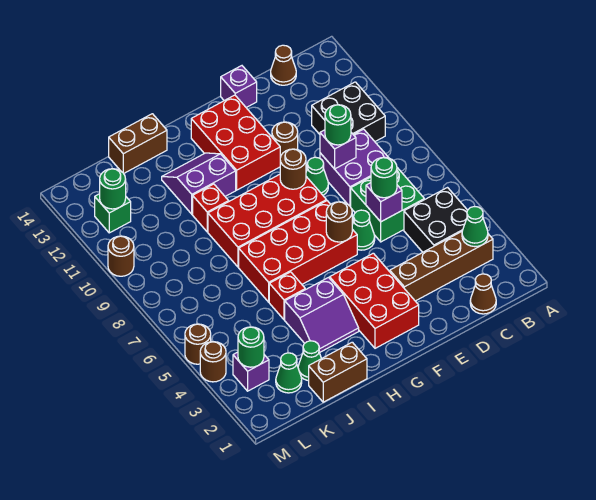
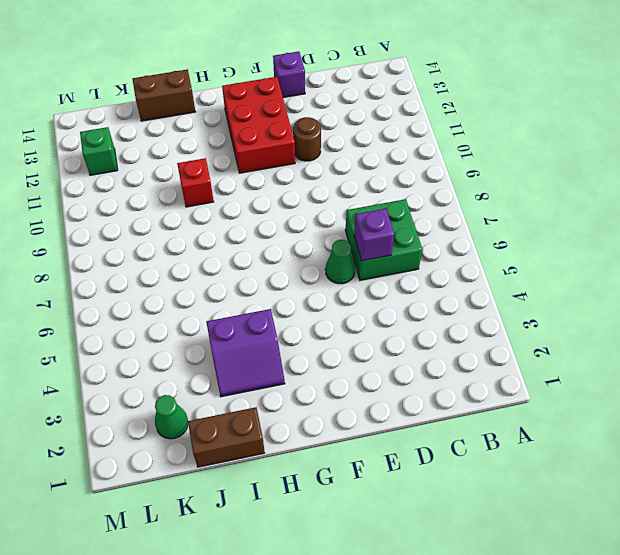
none -> brown brick B3:E3 level 1
none -> black brick B4:C5 level 1
none -> black brick B10:C11 level 1
none -> brown cone C1 level 1

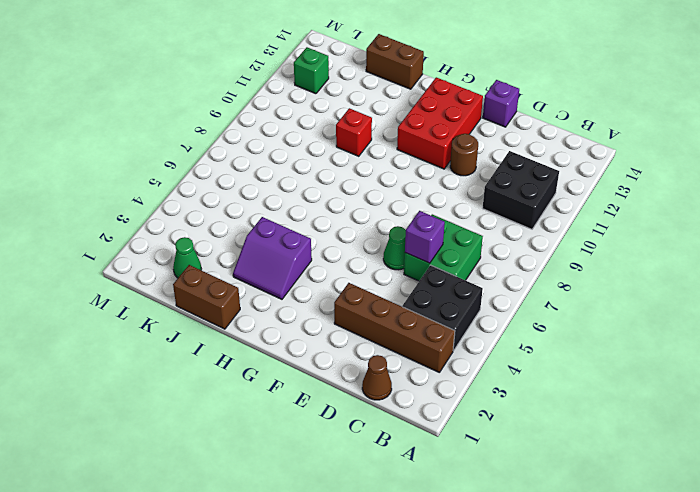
none -> purple brick C8:D9 level 1
none -> brown cone C14 level 1
none -> green cone E9 level 1
none -> red brick F2:G4 level 1

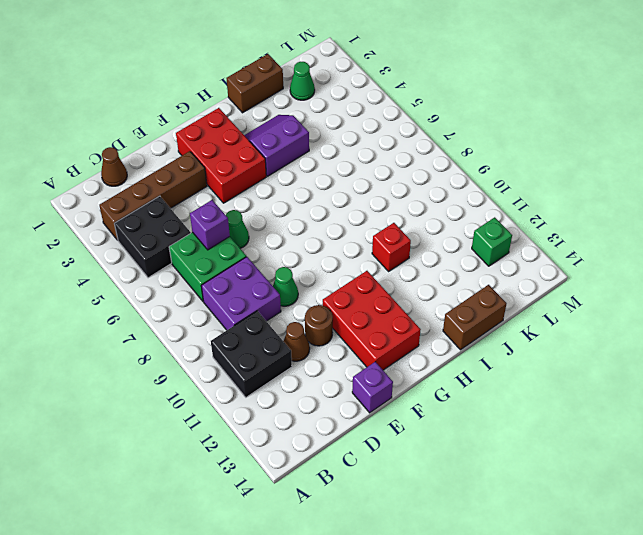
brown cone D11 level 1 -> brown cone C14 level 1
none -> red brick F6:I7 level 1
none -> red brick F8:I9 level 1
none -> purple slope H11:I12 level 1 top 11
none -> red brick I5 level 1

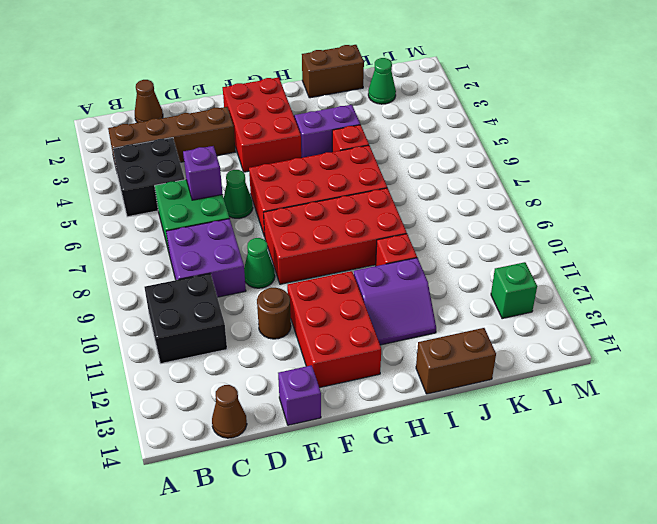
none -> green cone J2 level 1
none -> purple brick L3 level 1
none -> brown round brick M4 level 1
none -> brown round brick M5 level 1

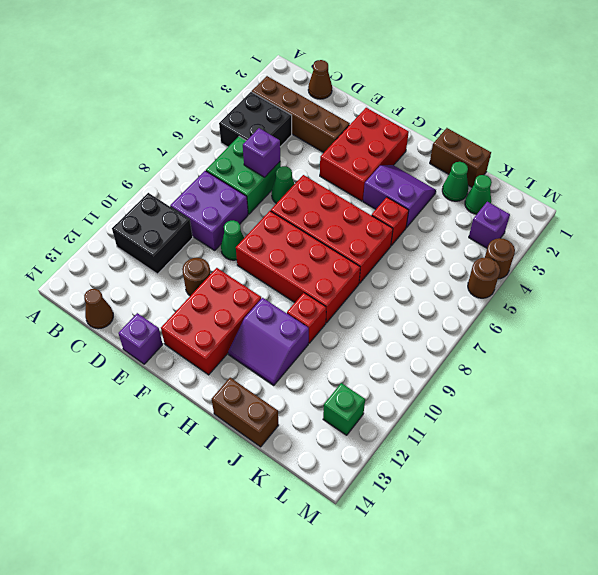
none -> brown round brick M10 level 1
none -> green cone B3 level 2
none -> purple brick D9 level 2
none -> brown round brick F6 level 2

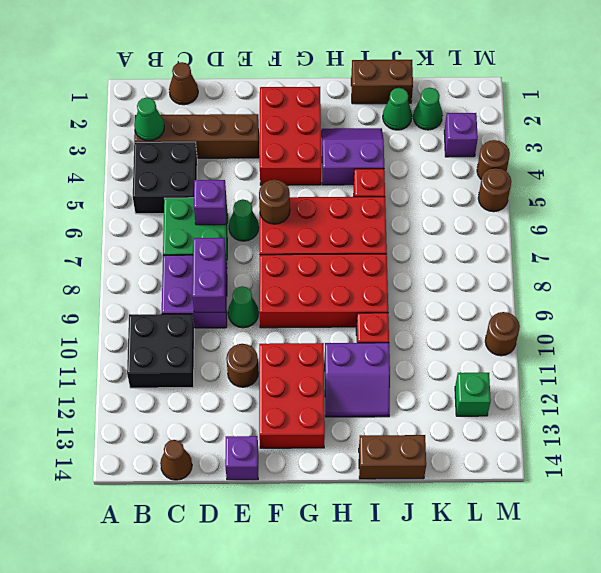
purple brick D8:D9 level 2 -> purple brick D9 level 2
none -> brown round brick F9 level 2
none -> green round brick L3 level 2
none -> green round brick L12 level 2
none -> green round brick D6 level 3

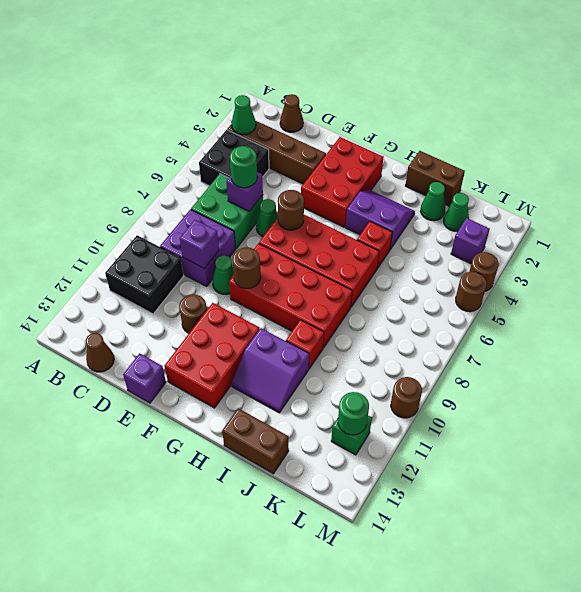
none -> green round brick L3 level 2
none -> green round brick D9 level 3

